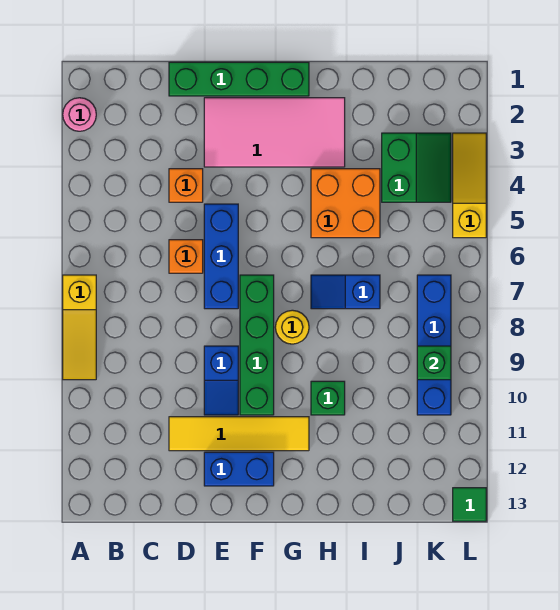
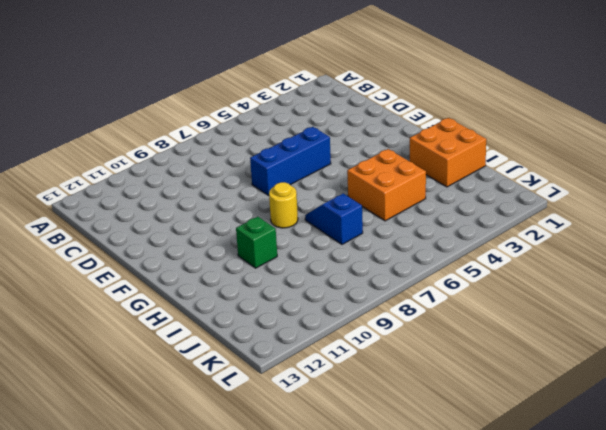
orange brick H1:I2 level 1 -> pink tile E2:H3 level 1
none -> pink round brick A2 level 1
none -> yellow slope A7:A9 level 1 top 7
none -> green brick D1:G1 level 1

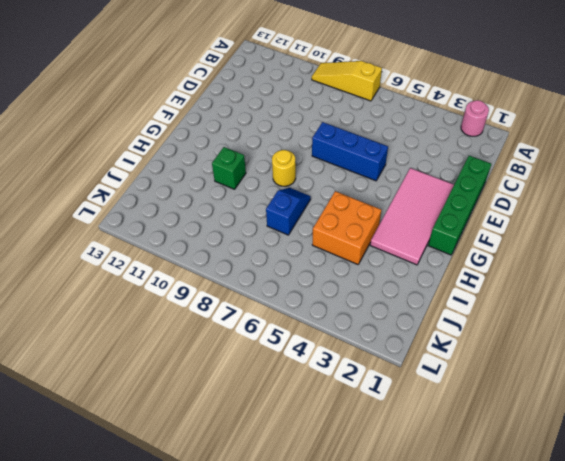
none -> orange brick D4 level 1
none -> orange brick D6 level 1
none -> yellow tile D11:G11 level 1

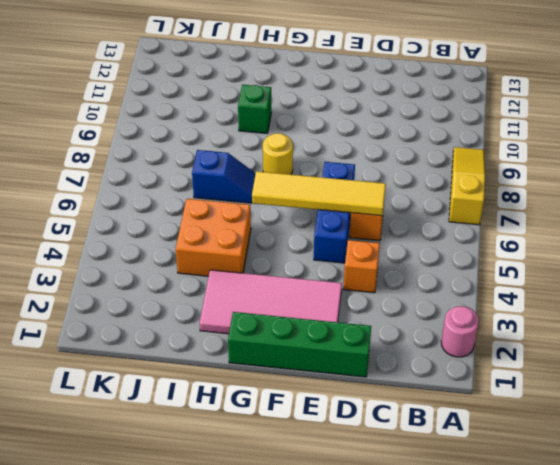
yellow tile D6:G6 level 2 -> yellow tile D11:G11 level 1
none -> blue slope E9:E10 level 1 top 9
none -> blue brick E12:F12 level 1
none -> green brick F7:F10 level 1

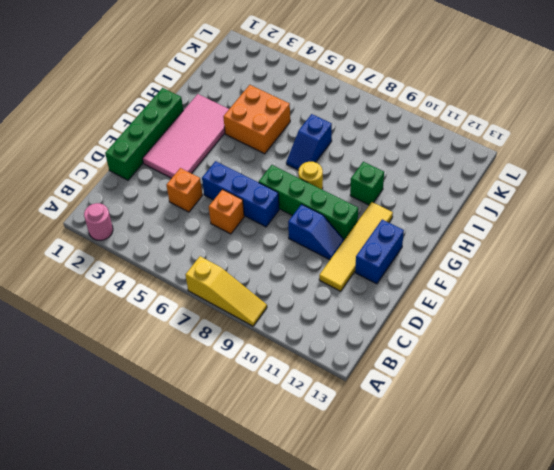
none -> green slope J3:K4 level 1 top J
none -> blue brick K7:K10 level 1
none -> yellow slope L3:L5 level 1 top 5

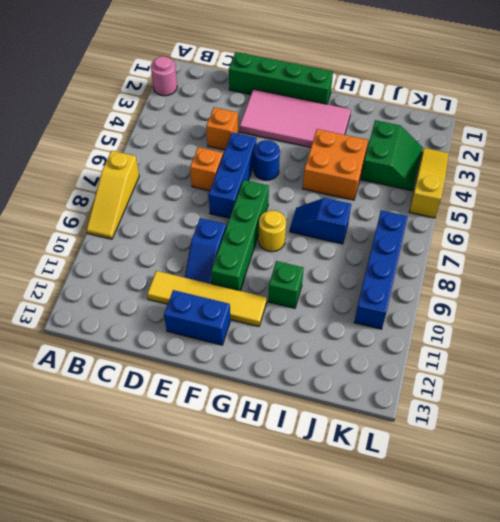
blue round brick F5 level 1 -> none
none -> green tile L13 level 1
none -> green brick K9 level 2

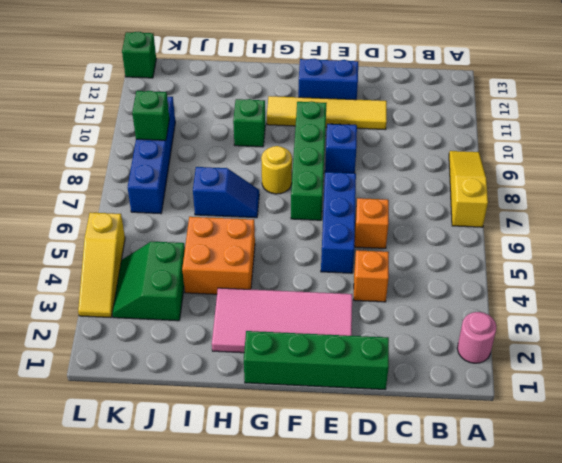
green brick L13 level 1 -> green tile L13 level 1

